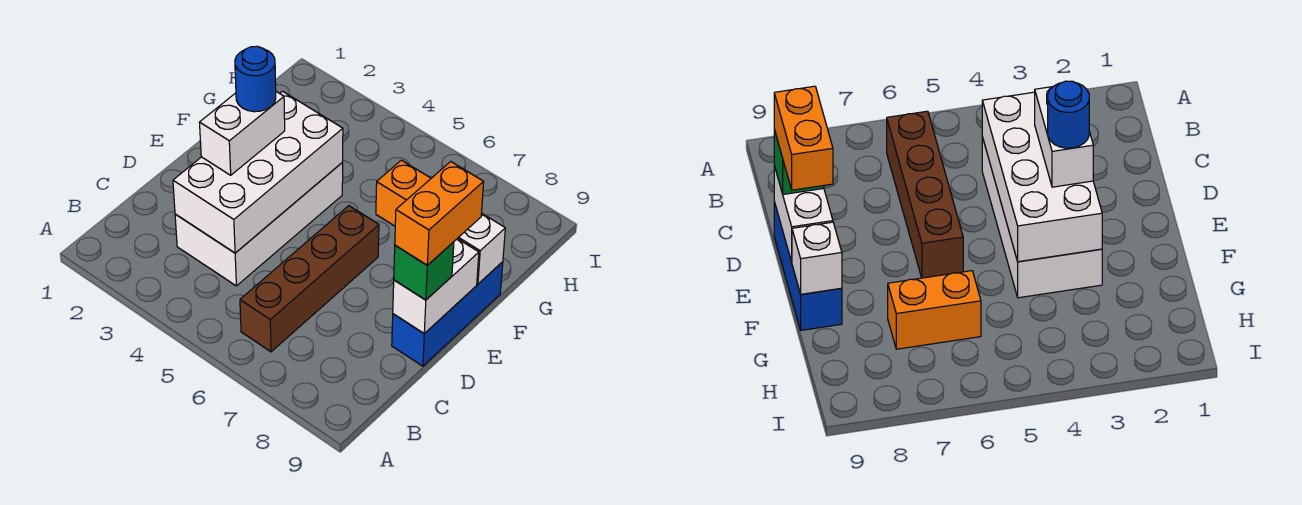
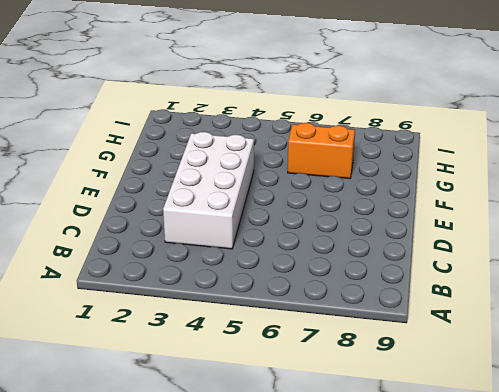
none -> brown brick B6:E6 level 1
none -> blue brick D9:F9 level 1

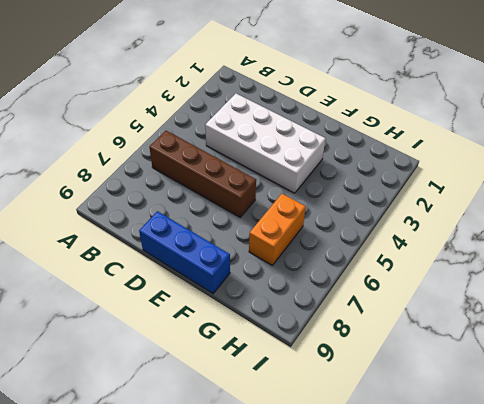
none -> white brick C3:F4 level 2
none -> white brick D9:E9 level 2

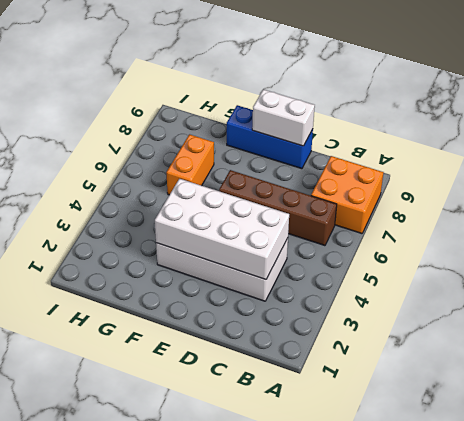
orange brick A7:B8 level 1 -> none
none -> white brick F9 level 2
none -> white brick D3:E3 level 3

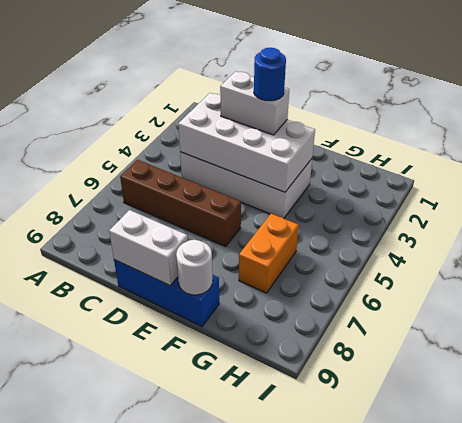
white round brick F9 level 2 -> white brick F9 level 2
none -> green brick D9 level 3
none -> orange brick D9:E9 level 4

